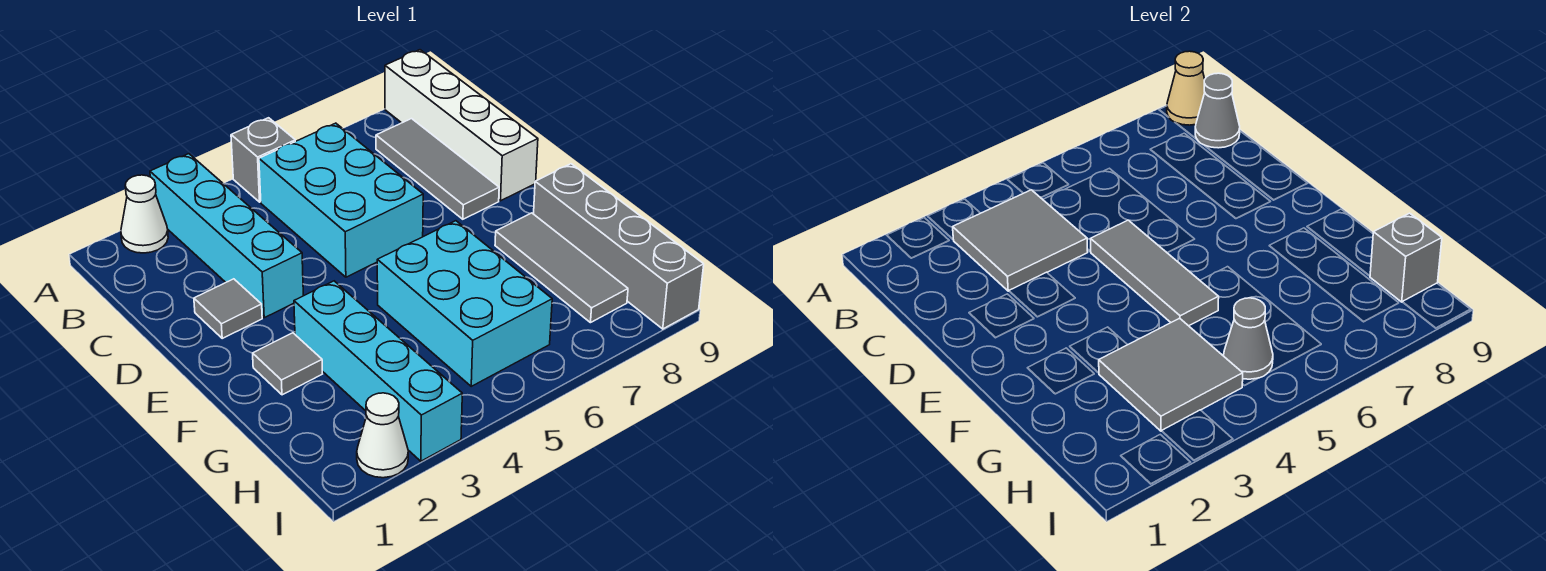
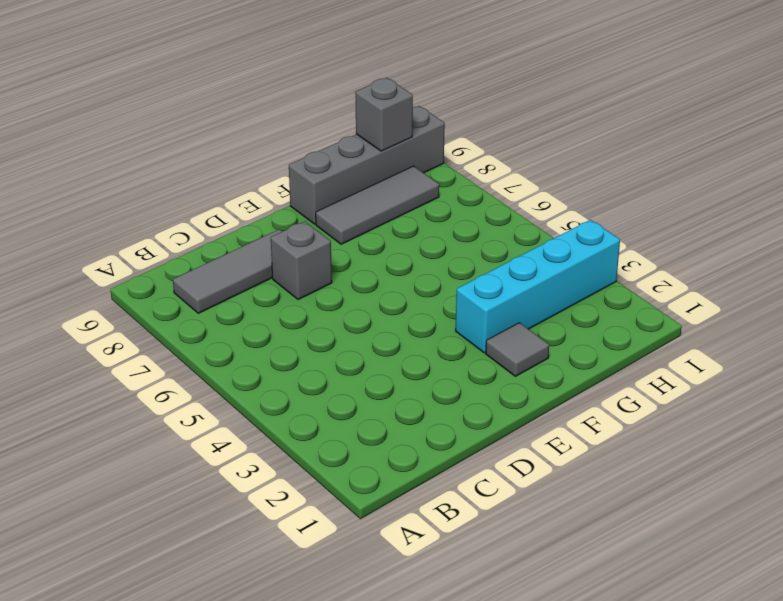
grey brick D7 level 1 -> grey brick A5 level 1
none -> white cone A2 level 1
none -> cyan brick A3:D3 level 1
none -> white brick A9:D9 level 1

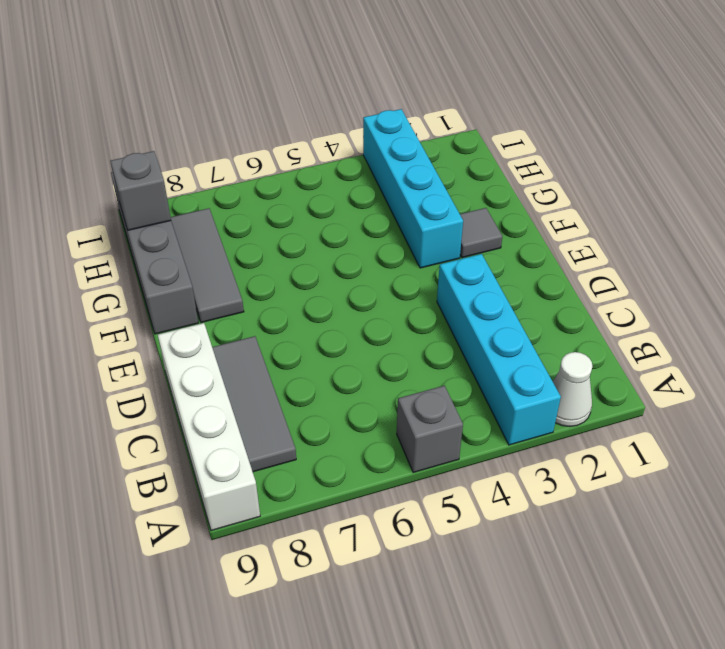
none -> cyan brick B5:D6 level 1
none -> grey tile D2 level 1
none -> cyan brick F5:H6 level 1

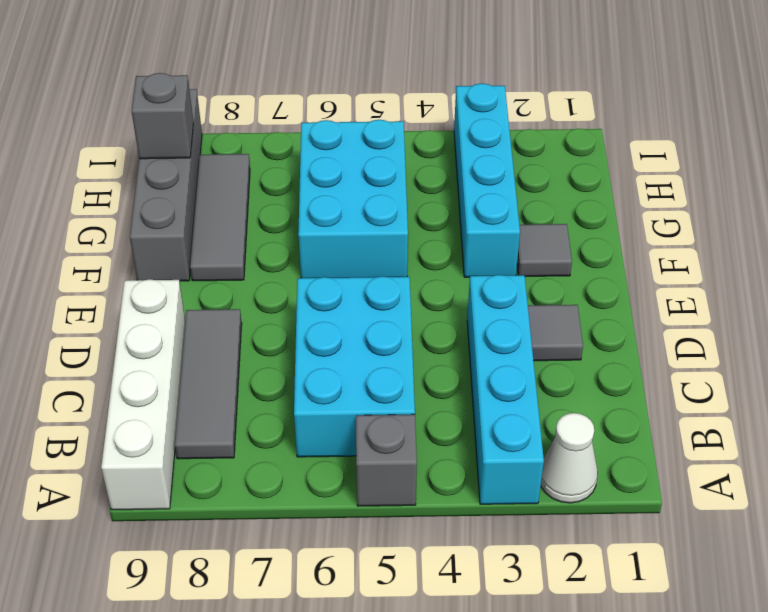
none -> white cone I2 level 1
none -> tan cone A9 level 2
none -> grey tile B3:C4 level 2

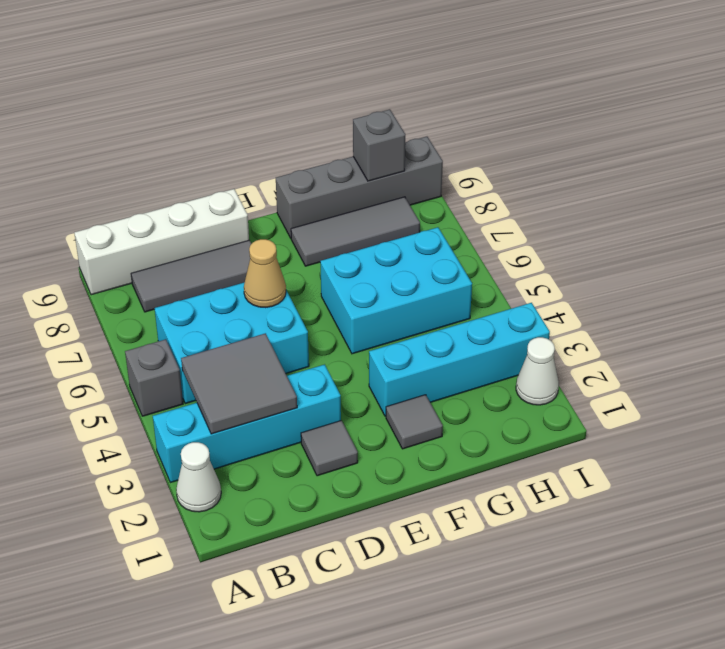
tan cone D6 level 2 -> tan cone A9 level 2
none -> grey cone B9 level 2
none -> grey tile D5:F5 level 2
none -> grey tile G3:H4 level 2

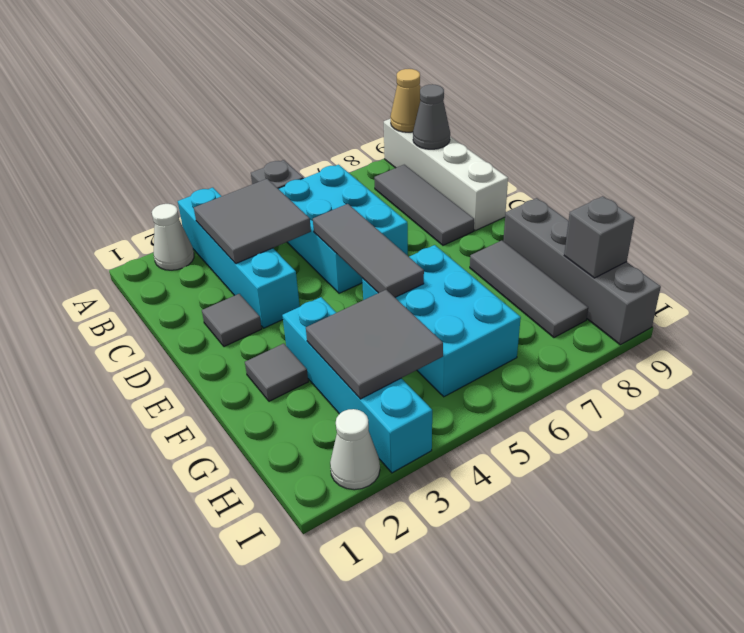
none -> grey cone H5 level 2

